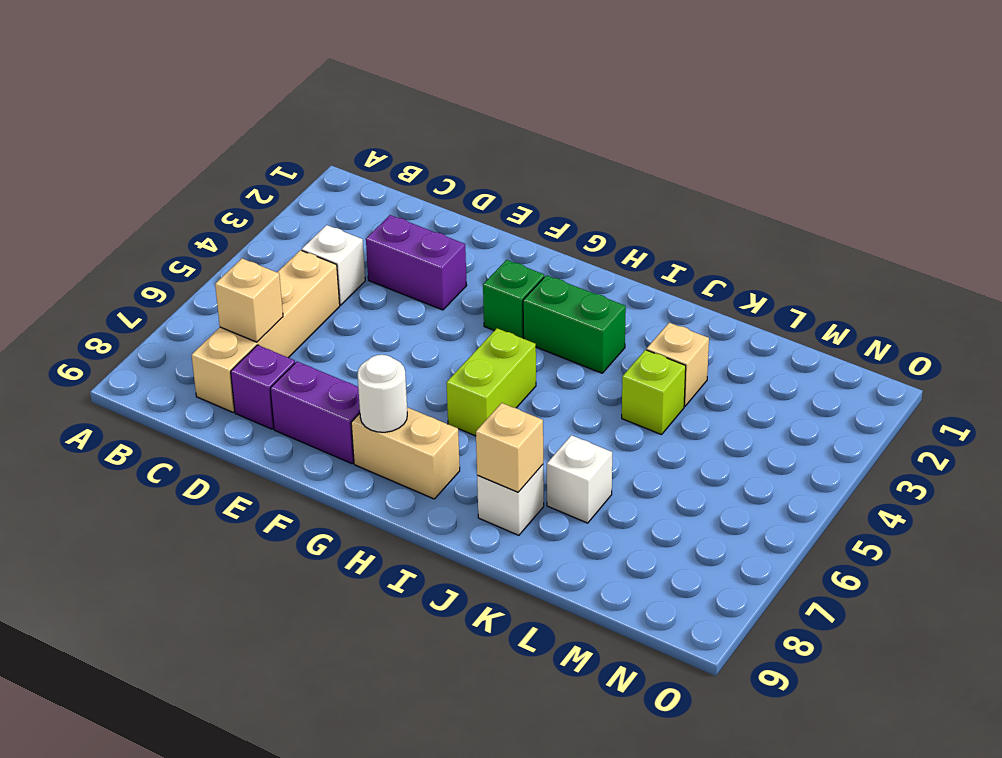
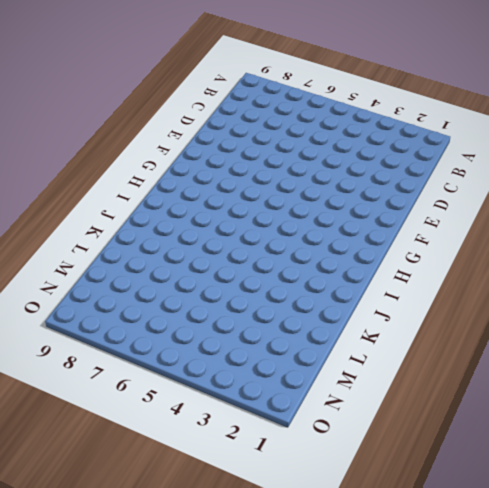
none -> white brick C4 level 1
none -> tan brick C5:C8 level 1
none -> purple brick D3:E3 level 1

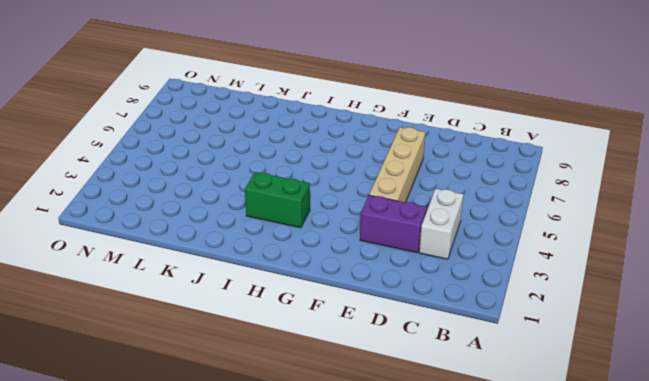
white brick C3:C4 level 1 -> white brick C4 level 1
tan brick E4:E7 level 1 -> tan brick C5:C8 level 1
none -> purple brick D8 level 1
none -> purple brick E8:F8 level 1
none -> green brick G3 level 1

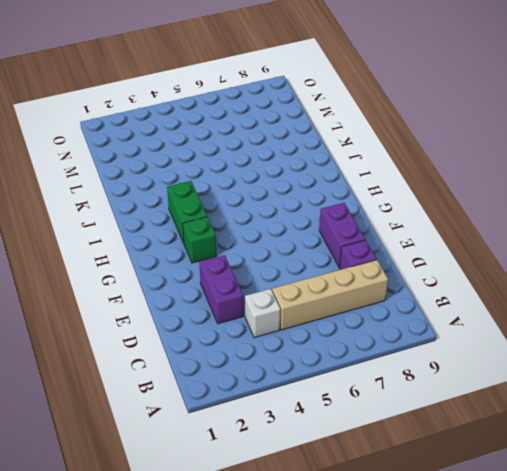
none -> tan brick G8:H8 level 1
none -> lime brick H5:H6 level 1
none -> white brick J8 level 1

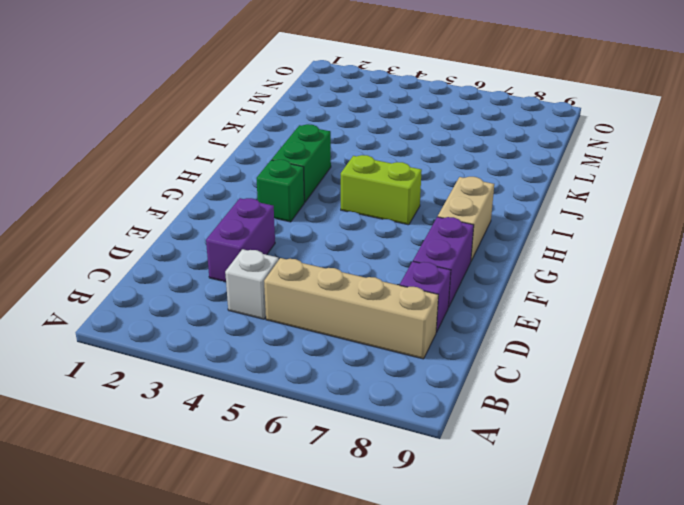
none -> white brick J8 level 1
none -> tan brick K3 level 1
none -> lime brick K4 level 1

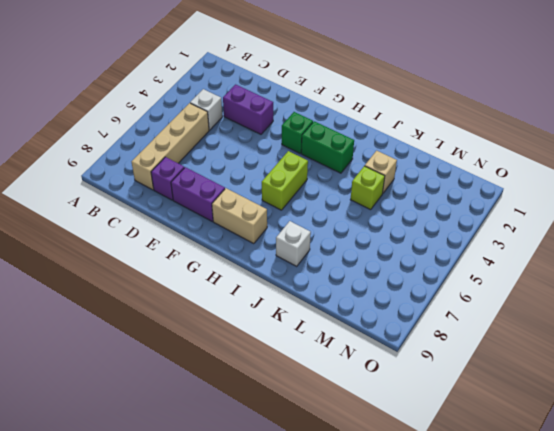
none -> white brick K7 level 1
none -> tan brick C7 level 2
none -> white round brick G8 level 2

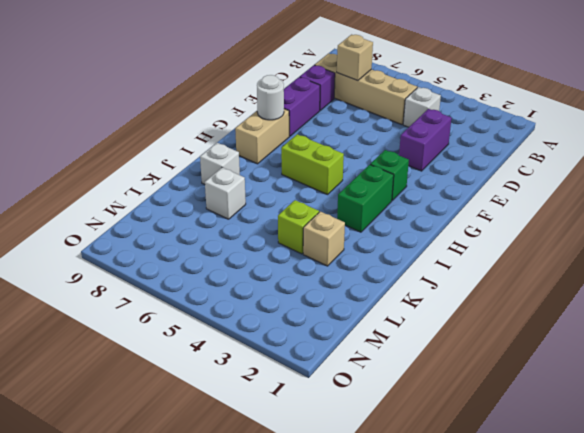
none -> tan brick J8 level 2

